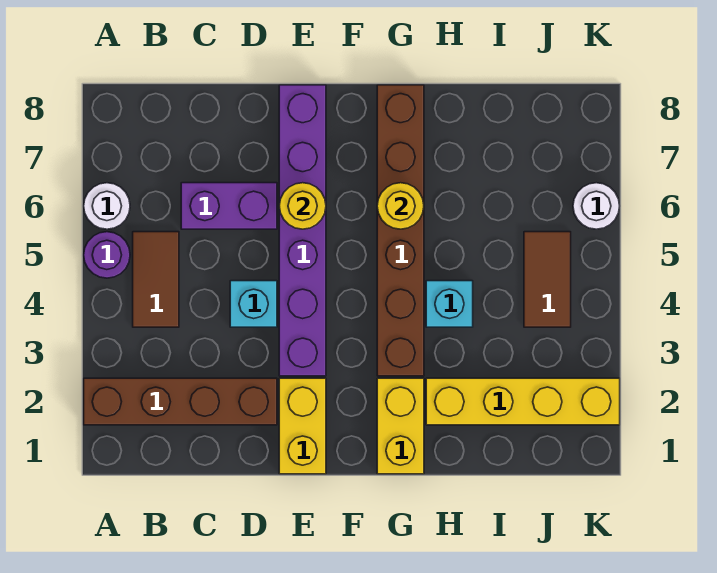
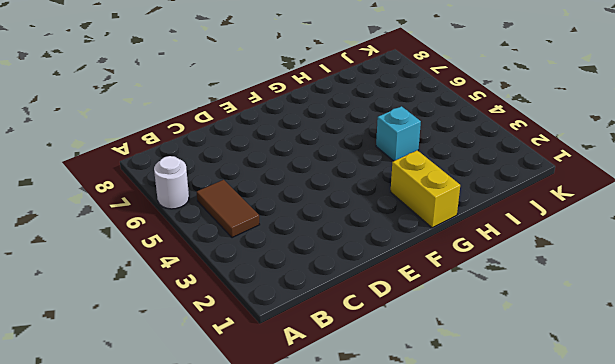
none -> brown brick A2:D2 level 1
none -> purple round brick A5 level 1
none -> purple brick C6:D6 level 1

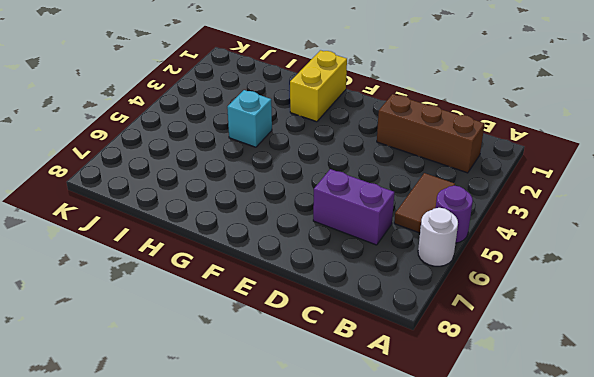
brown brick B2:D2 level 1 -> brown brick A2:D2 level 1
none -> cyan brick D4 level 1
none -> yellow brick E1:E2 level 1
none -> purple brick E3:E8 level 1

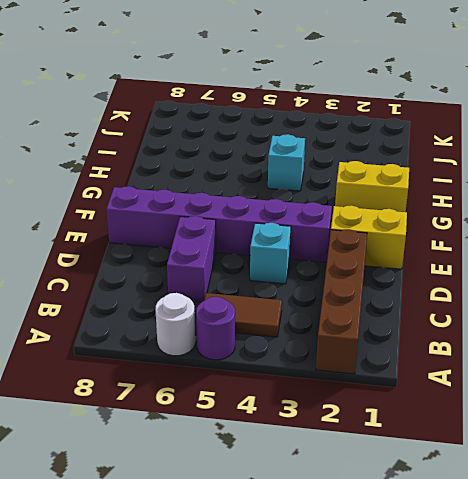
none -> brown brick G3:G8 level 1
none -> yellow brick H2:K2 level 1
none -> brown tile J4:J5 level 1

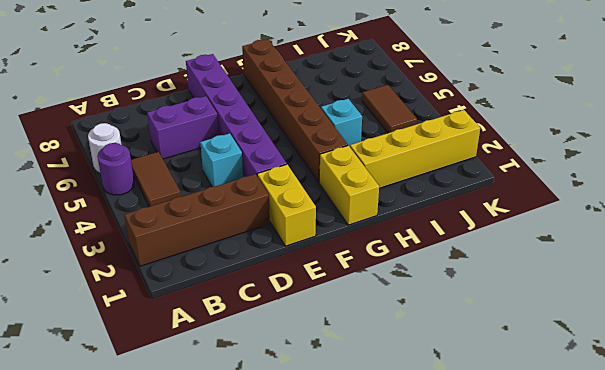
none -> white round brick K6 level 1
none -> yellow round brick E6 level 2
none -> yellow round brick G6 level 2

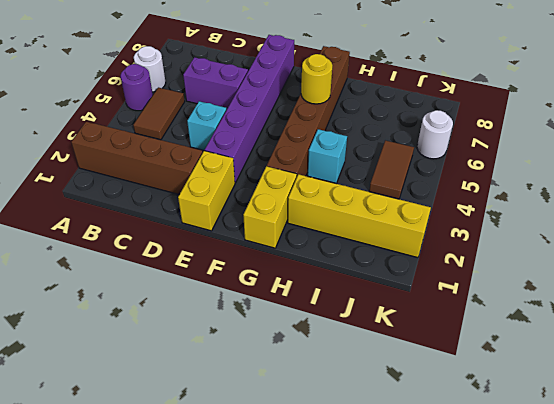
none -> yellow round brick E6 level 2

